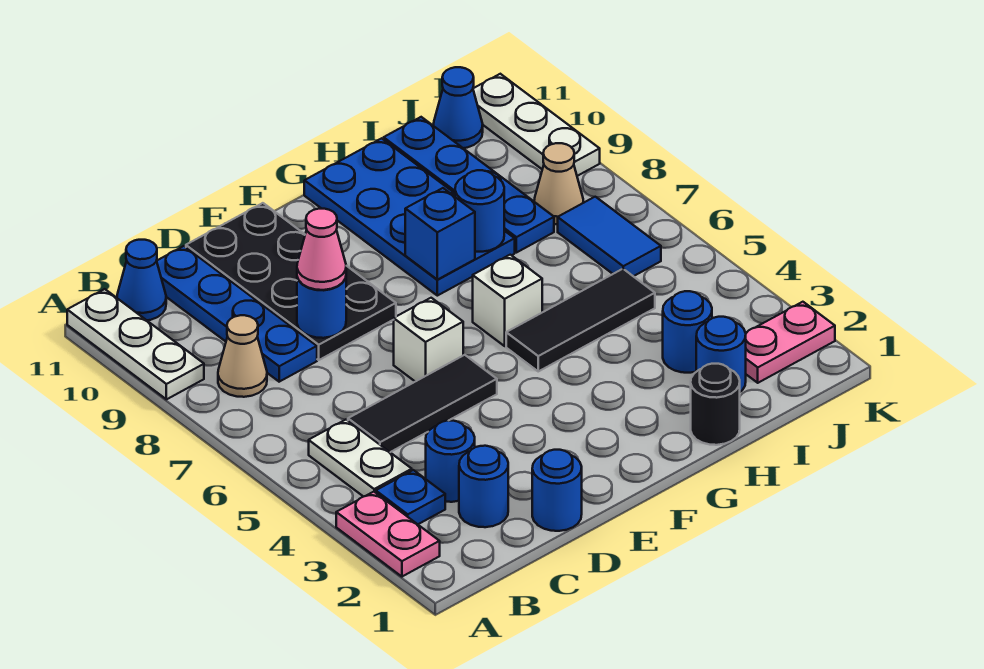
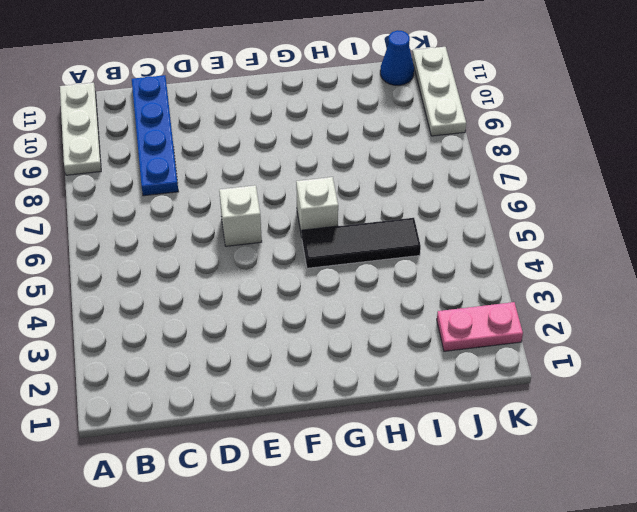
none -> pink plate A2:A3 level 1
none -> blue plate B3 level 1
none -> white plate B4:B5 level 1

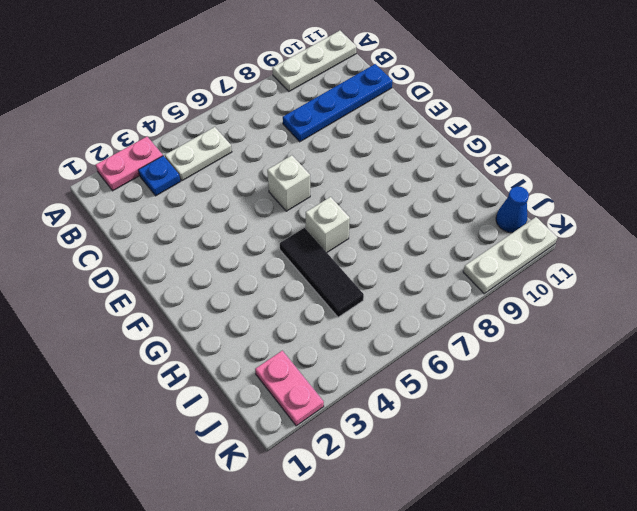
none -> tan cone B8 level 1
none -> blue cone B11 level 1
none -> blue round brick C2 level 1

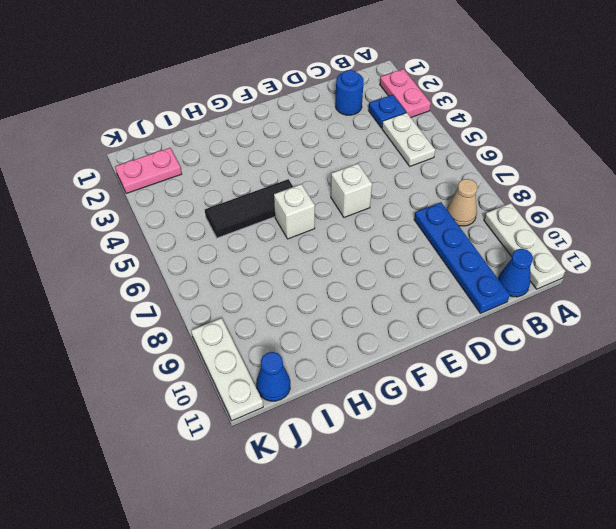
none -> blue round brick C3 level 1
none -> black tile C5:E5 level 1
none -> blue round brick D1 level 1

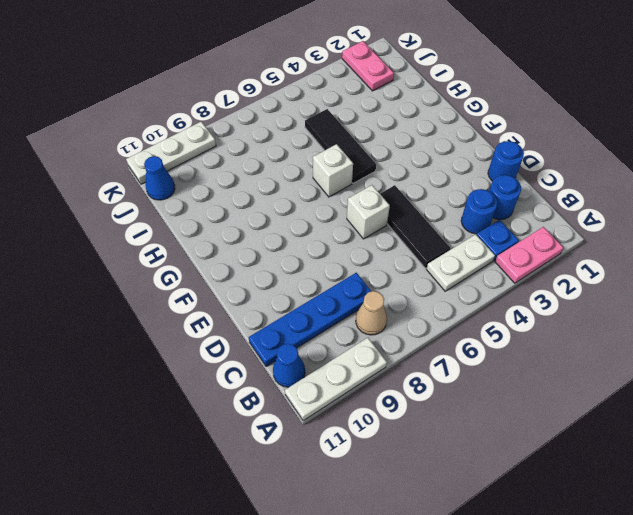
none -> black plate D8:E11 level 1
none -> blue plate G8:H11 level 1
none -> black round brick H1 level 1

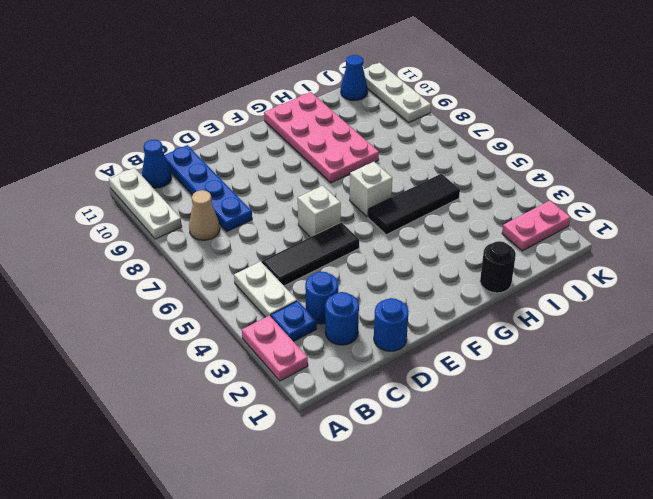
pink plate G8:H11 level 1 -> blue plate G8:H11 level 1
none -> black plate D8:E11 level 1
none -> blue round brick I2 level 1
none -> blue round brick I3 level 1

